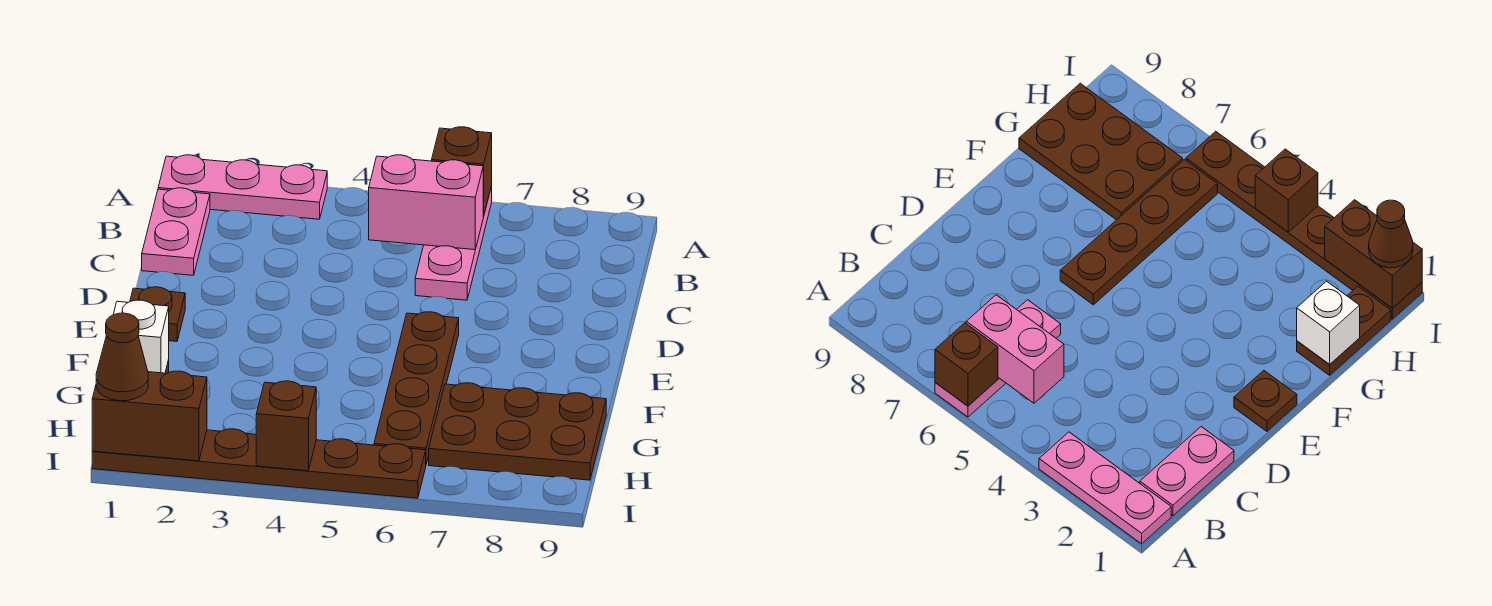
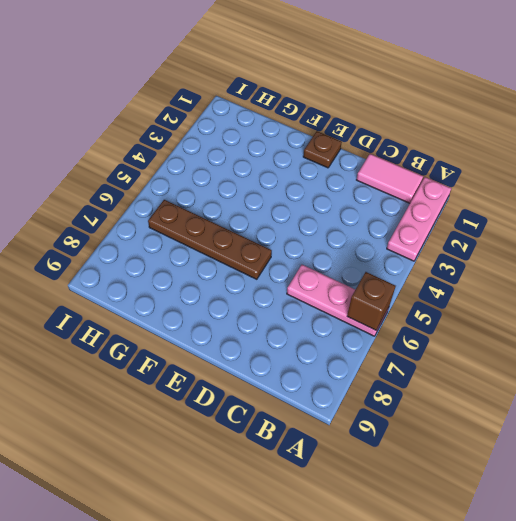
pink tile B1:C1 level 1 -> pink plate B1:C1 level 1
none -> brown plate G1:H1 level 1
none -> brown plate G7:H9 level 1
none -> brown plate I1:I6 level 1

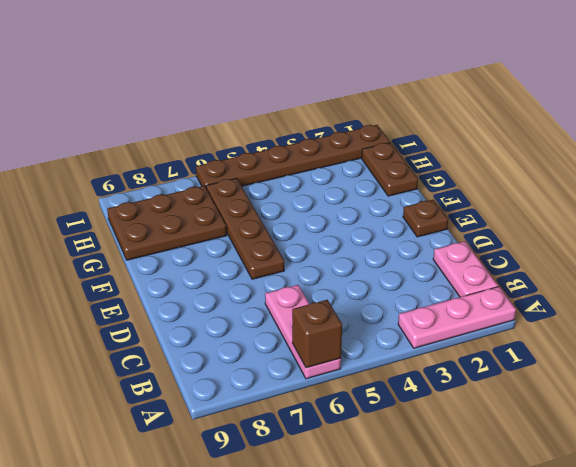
none -> pink brick B5:B6 level 2
none -> white brick G1 level 2
none -> brown brick I1:I2 level 2

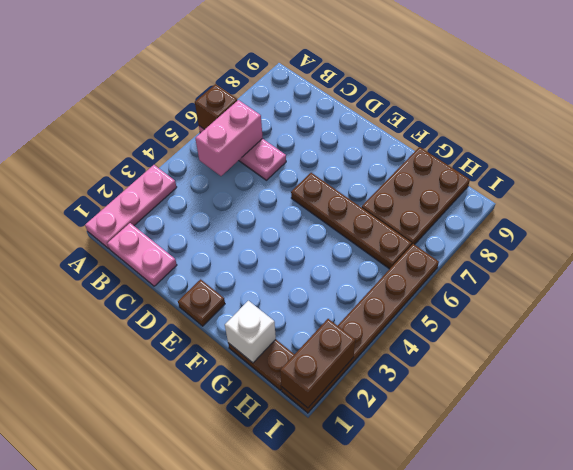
none -> brown brick I4 level 2
none -> brown cone I1 level 3

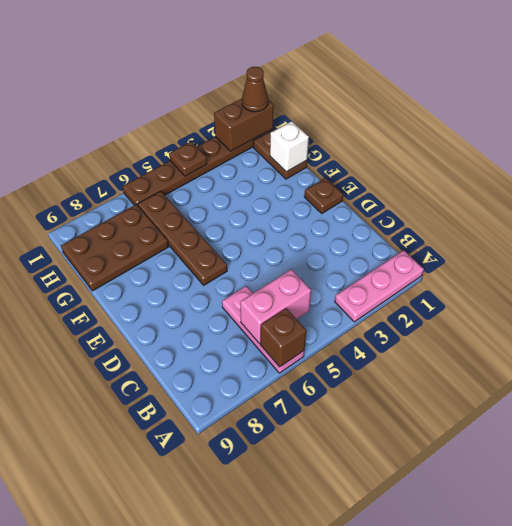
brown plate I4 level 2 -> brown brick I4 level 2
none -> pink plate B1:C1 level 1

